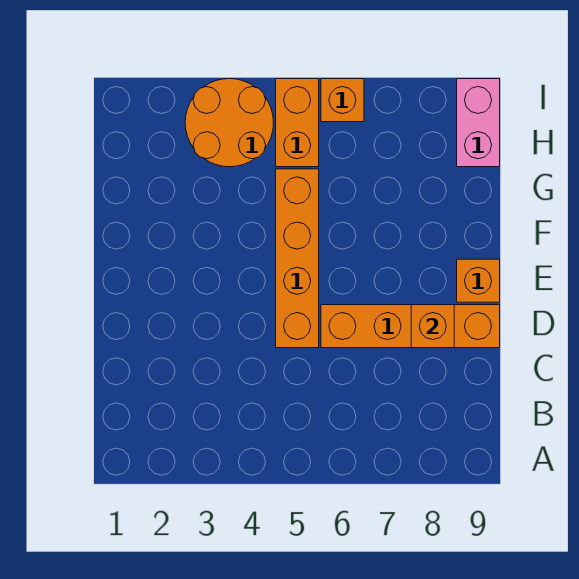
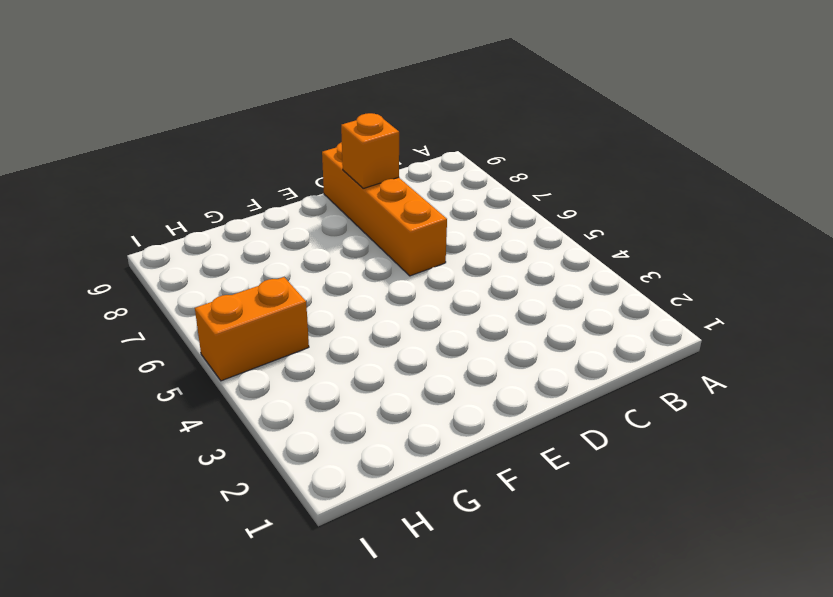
none -> orange brick D5:G5 level 1
none -> orange brick E9 level 1

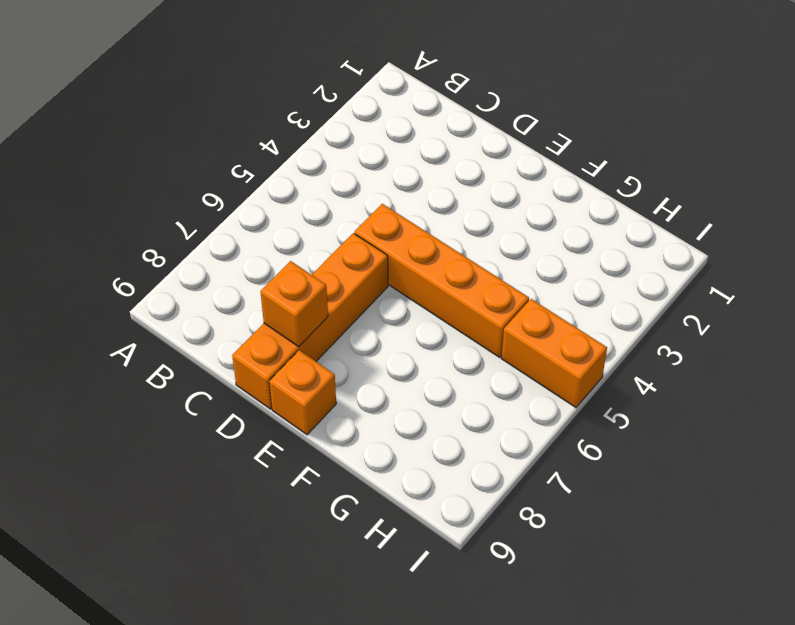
none -> orange round brick H3:I4 level 1
none -> pink brick H9:I9 level 1

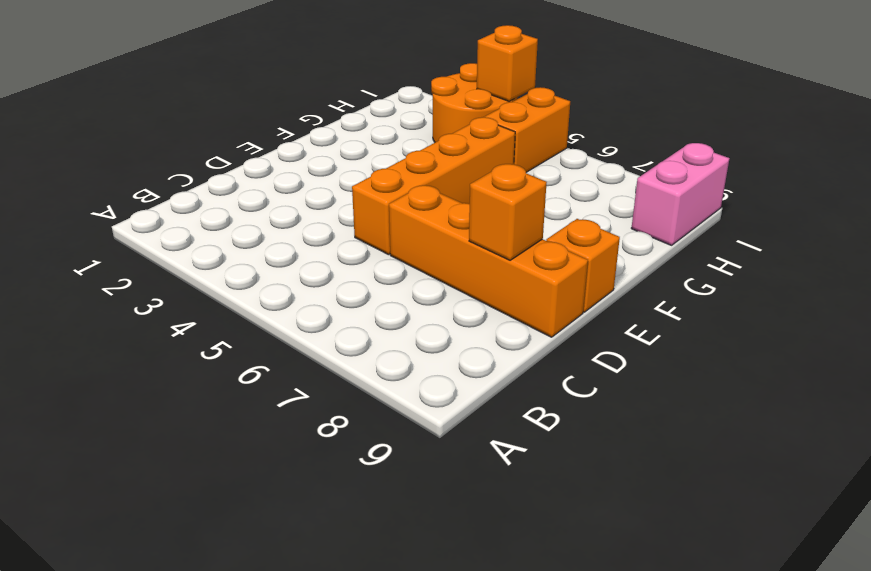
orange brick I4 level 2 -> orange brick I6 level 1

